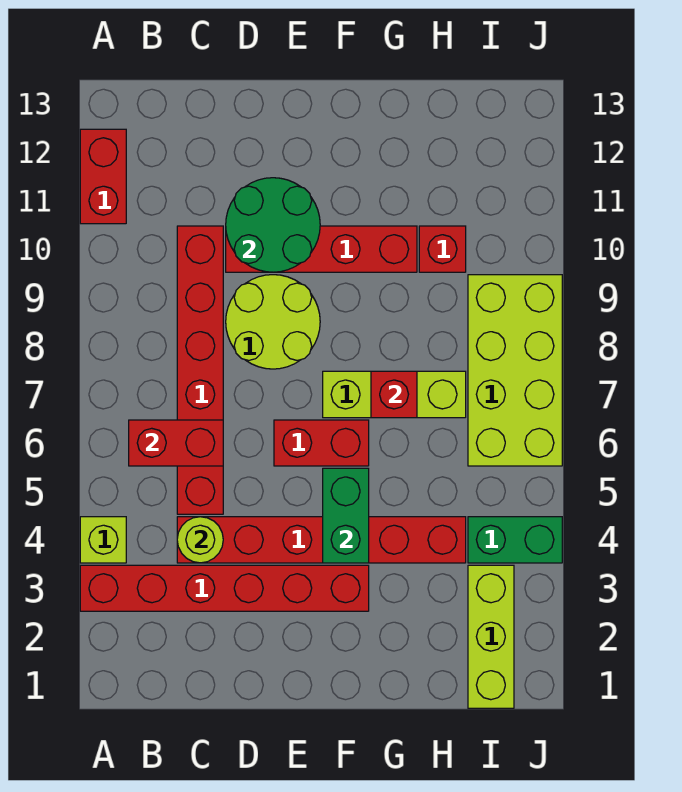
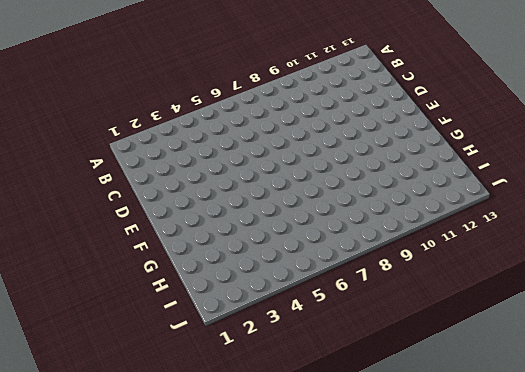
none -> red brick A3:F3 level 1
none -> lime brick A4 level 1
none -> red brick A11:A12 level 1

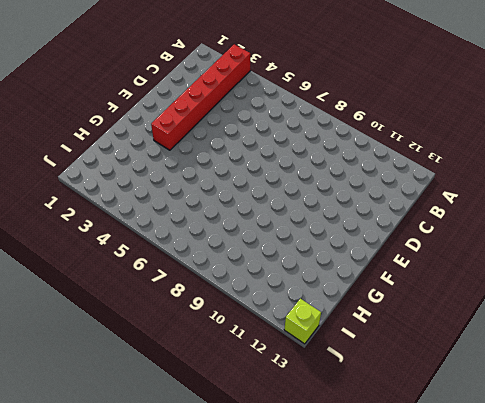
lime brick J13 level 1 -> lime brick A4 level 1
none -> red brick A11:A12 level 1
none -> red brick C4:H4 level 1
none -> red brick C5:C10 level 1

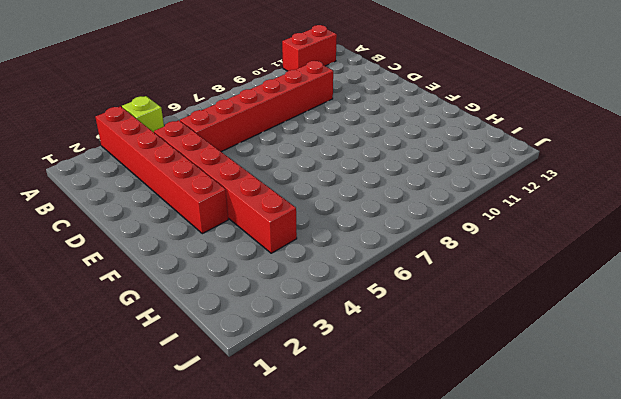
none -> lime round brick D8:E9 level 1
none -> red brick D10:G10 level 1
none -> red brick E6:F6 level 1

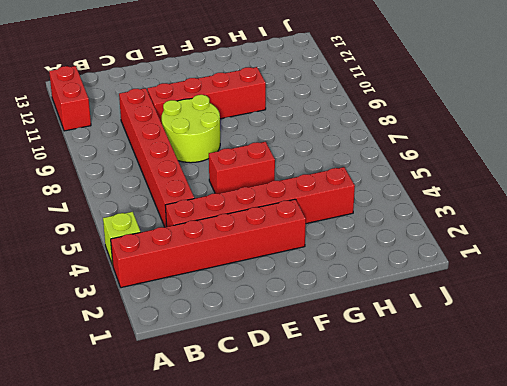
none -> lime brick F7:H7 level 1
none -> red brick H10 level 1
none -> lime brick I1:I3 level 1

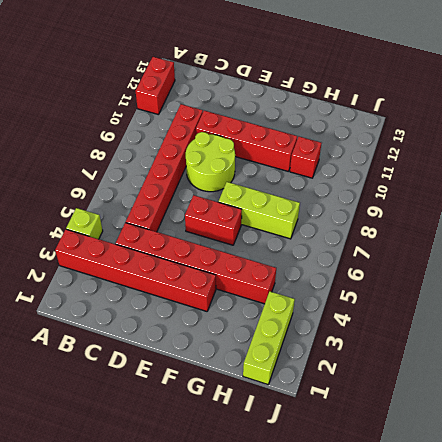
none -> green brick I4:J4 level 1
none -> lime brick I6:J9 level 1
none -> red brick B6:C6 level 2

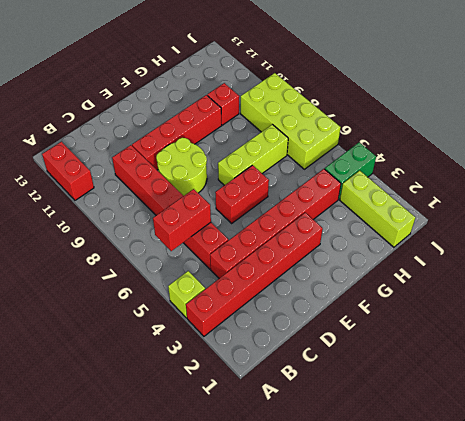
none -> lime round brick C4 level 2
none -> green round brick D10:E11 level 2
none -> green brick F4:F5 level 2

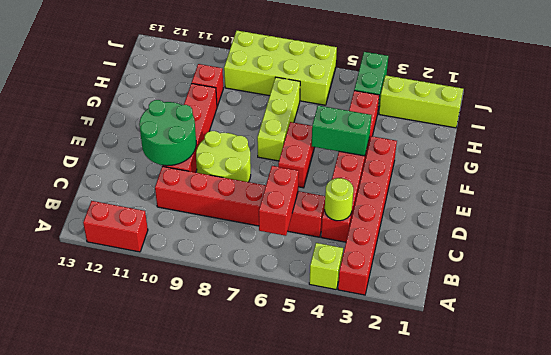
none -> red brick G7 level 2

